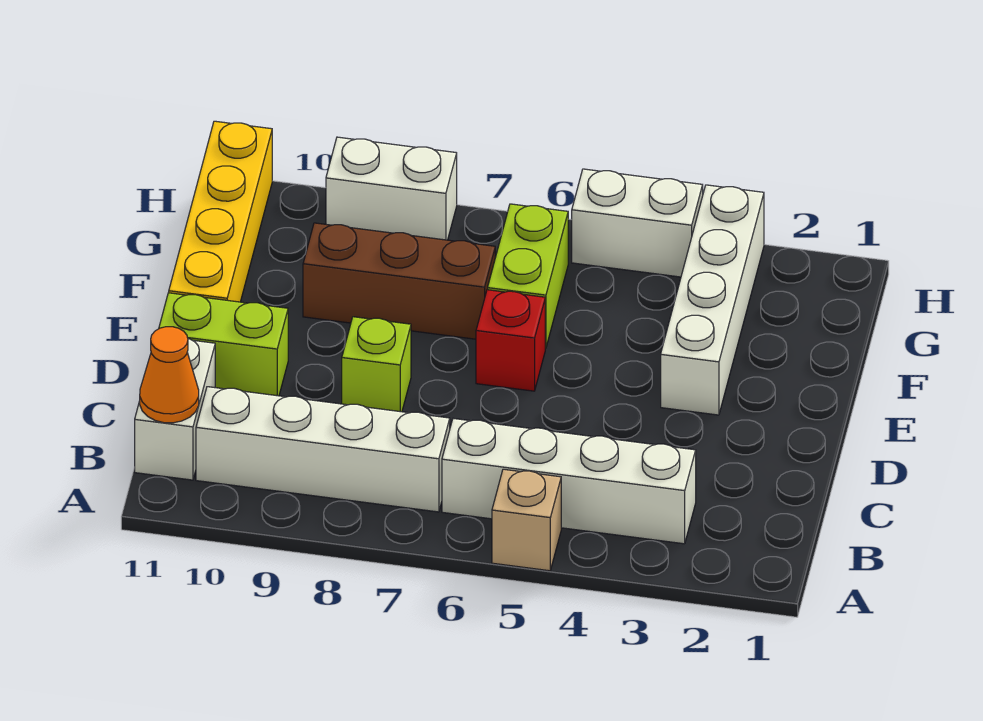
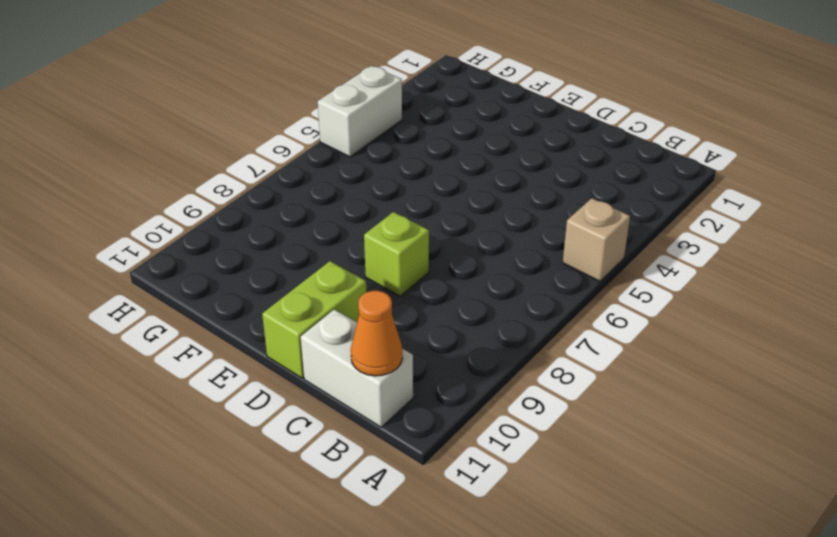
none -> white brick B3:B6 level 1
none -> white brick B7:B10 level 1
none -> white brick E3:H3 level 1

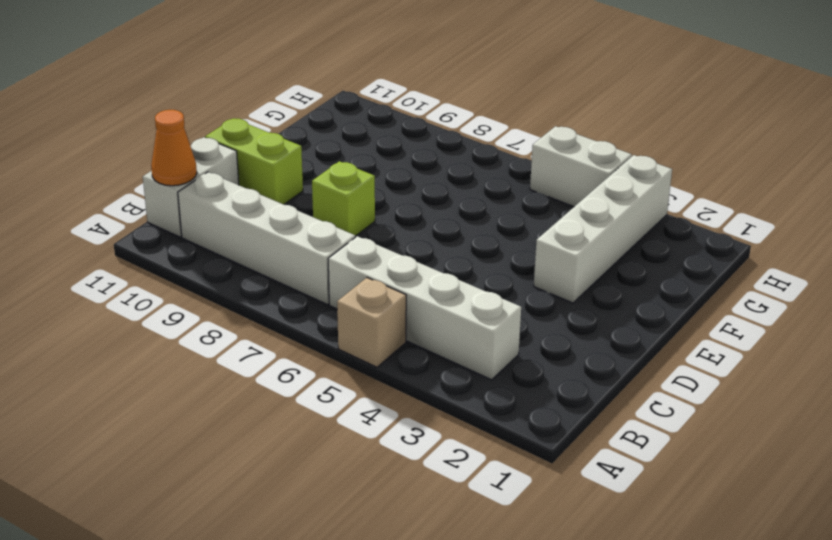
none -> red brick E6 level 1
none -> yellow brick E11:H11 level 1
none -> lime brick F6:G6 level 1

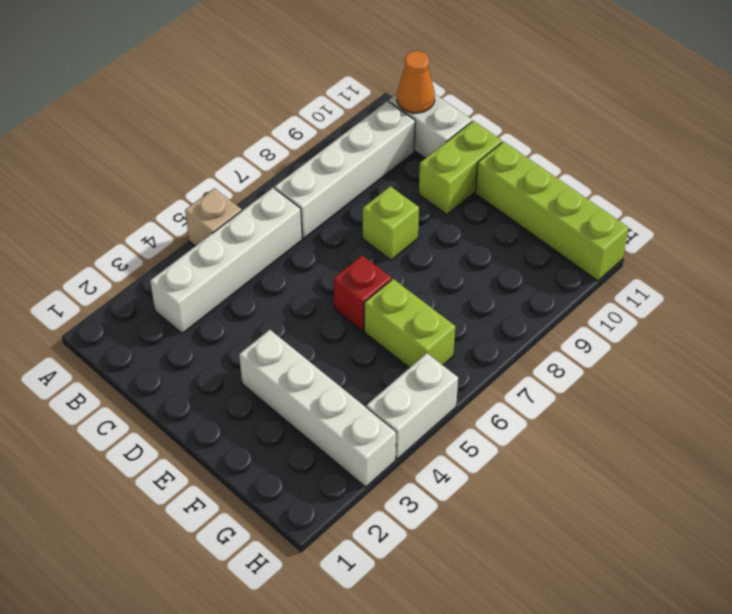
lime brick E11:H11 level 1 -> yellow brick E11:H11 level 1
none -> brown brick F7:F9 level 1
none -> white brick H8:H9 level 1

